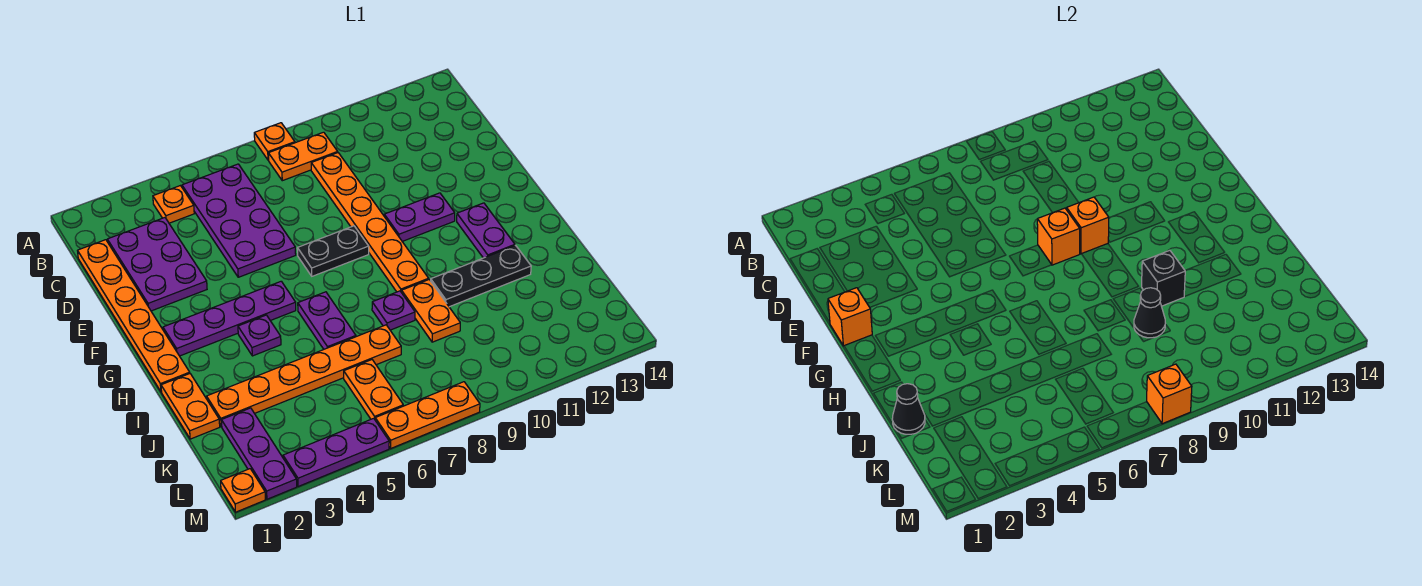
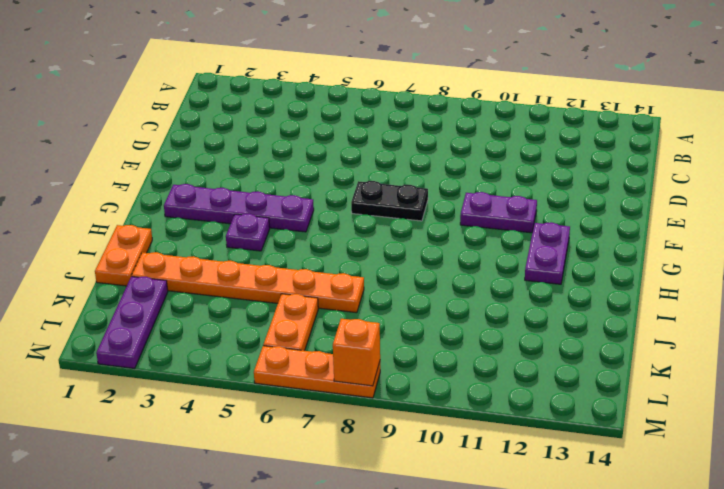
none -> orange plate A8 level 1
none -> orange plate B4 level 1
none -> purple plate B5:E6 level 1
none -> orange plate B8:B9 level 1

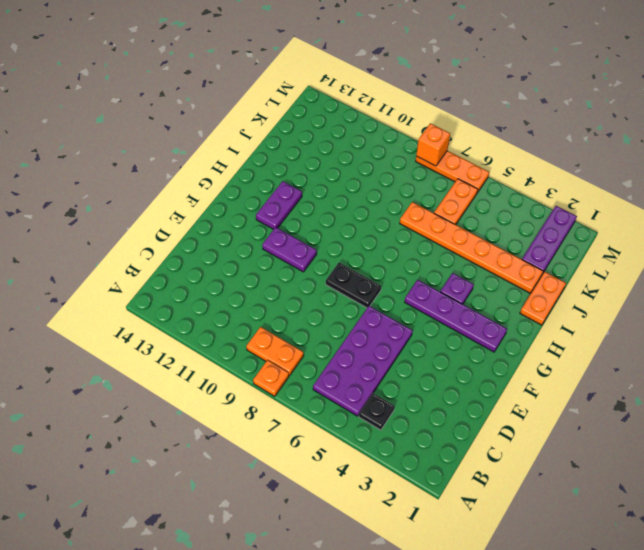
black plate B4 level 1 -> orange plate B4 level 1
none -> orange plate C1:H1 level 1
none -> purple plate C2:E3 level 1
none -> orange plate C9:H9 level 1
none -> purple plate H6:I6 level 1

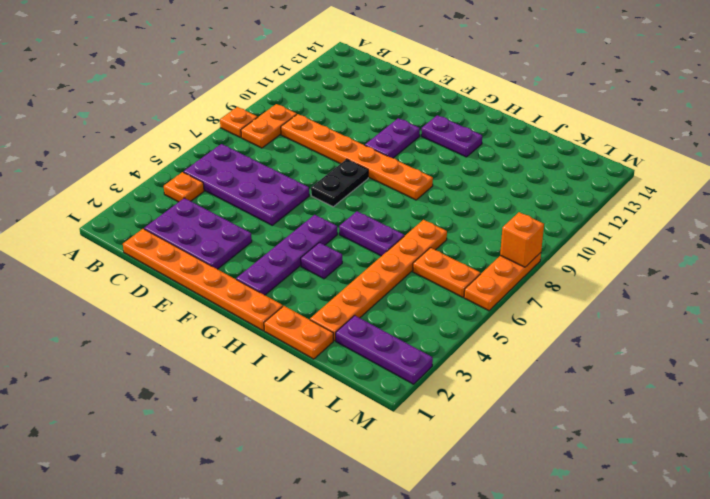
none -> purple plate I8 level 1
none -> orange plate I9:J9 level 1
none -> black plate I10:I12 level 1
none -> orange plate M1 level 1

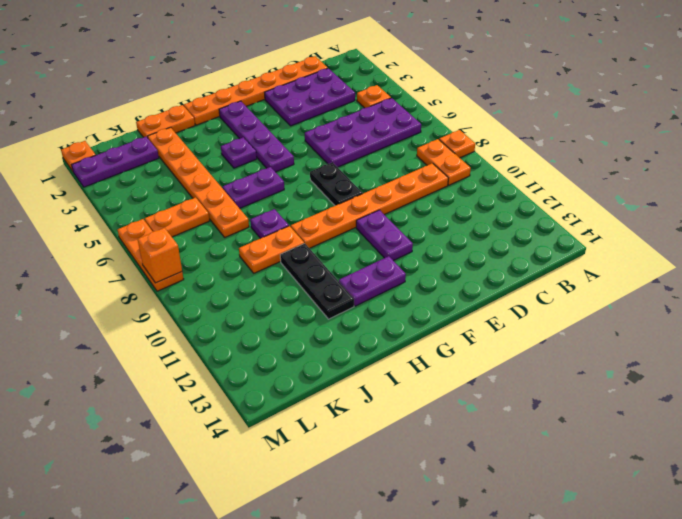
none -> purple plate M3:M5 level 1
none -> orange brick F1 level 2
none -> orange brick F8 level 2
none -> orange brick F9 level 2

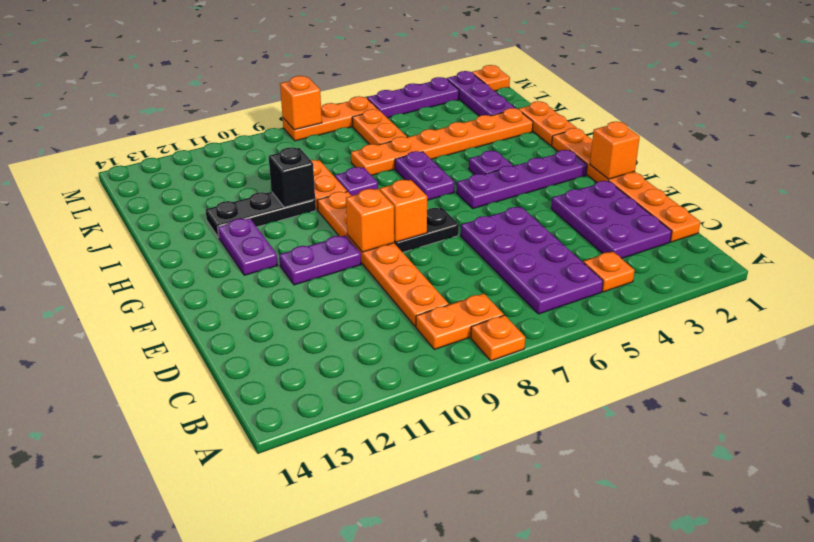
none -> black cone J1 level 2
none -> black cone J9 level 2

